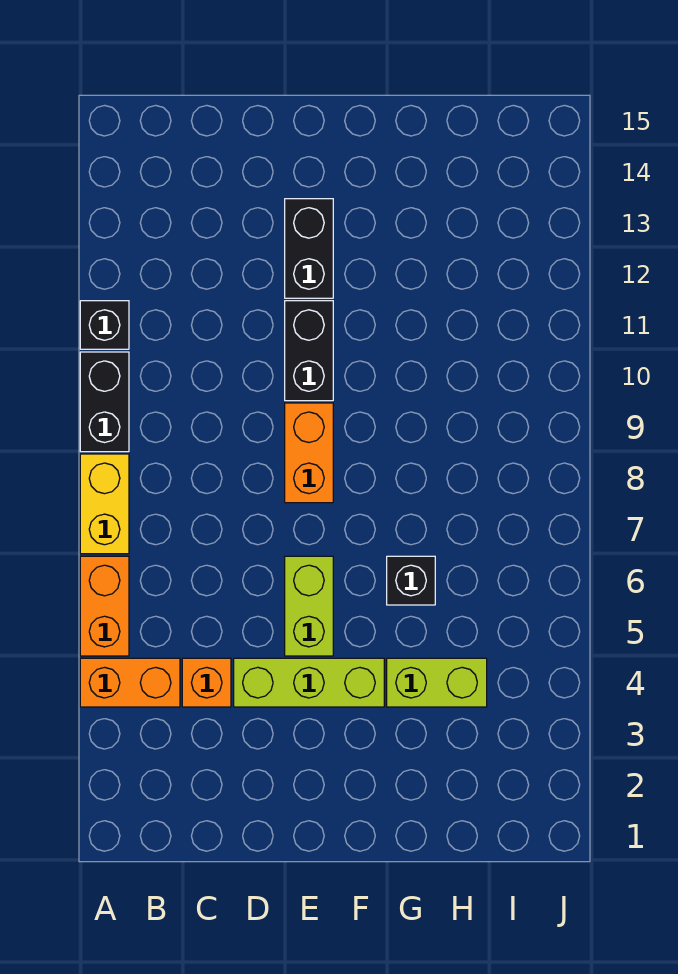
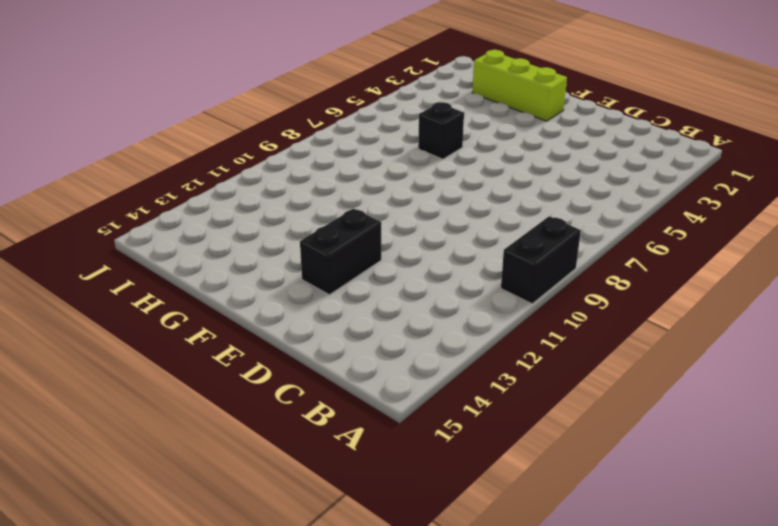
lime brick F2:H2 level 1 -> lime brick D4:F4 level 1
none -> orange brick A4:B4 level 1
none -> orange brick A5:A6 level 1
none -> yellow brick A7:A8 level 1

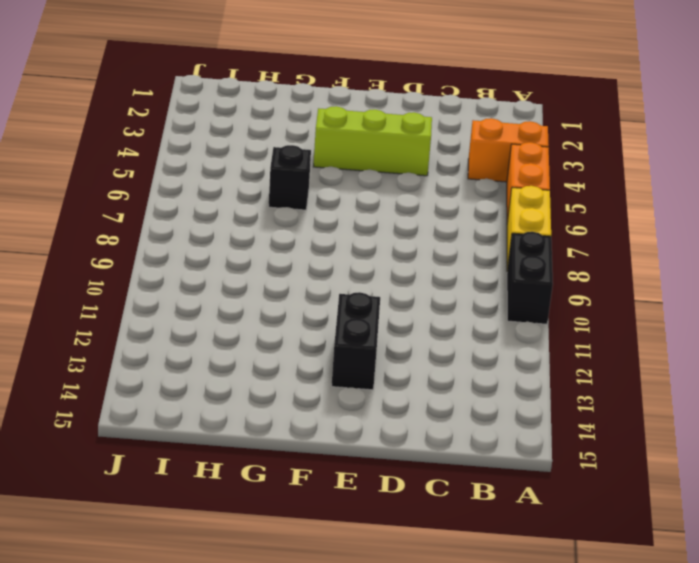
none -> black brick A11 level 1
none -> orange brick C4 level 1
none -> lime brick E5:E6 level 1

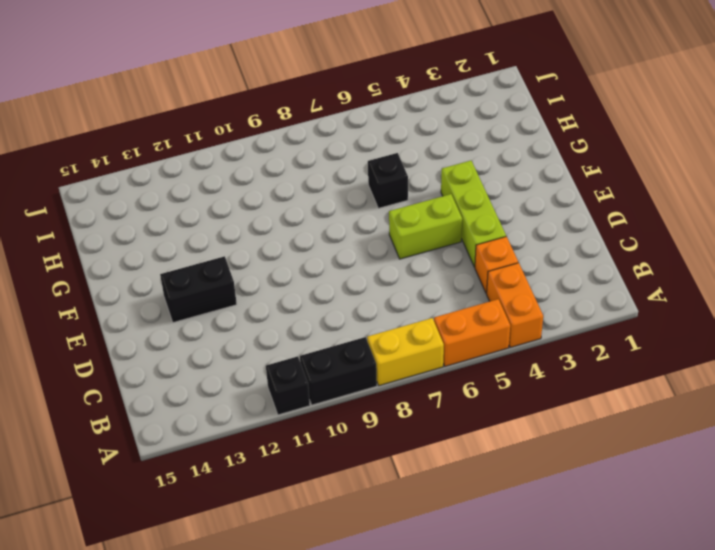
none -> orange brick E8:E9 level 1
none -> black brick E10:E11 level 1
none -> lime brick G4:H4 level 1

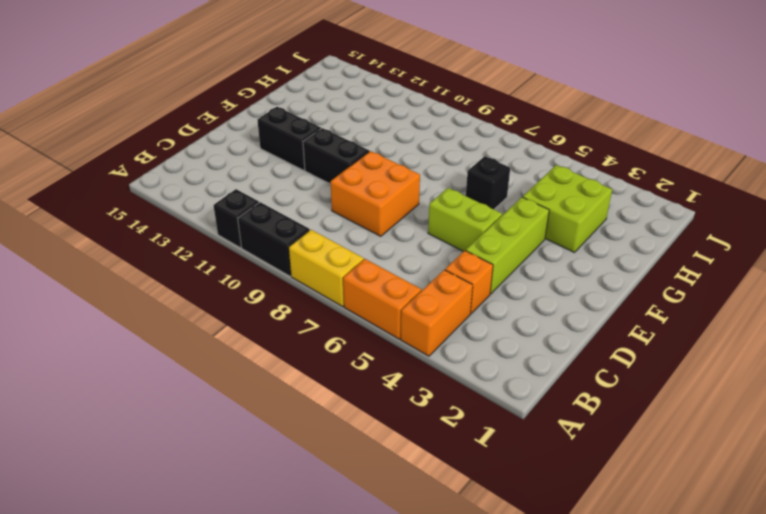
orange brick D8:E9 level 1 -> orange brick E8:E9 level 1
lime brick G3:H4 level 1 -> lime brick G4:H4 level 1

